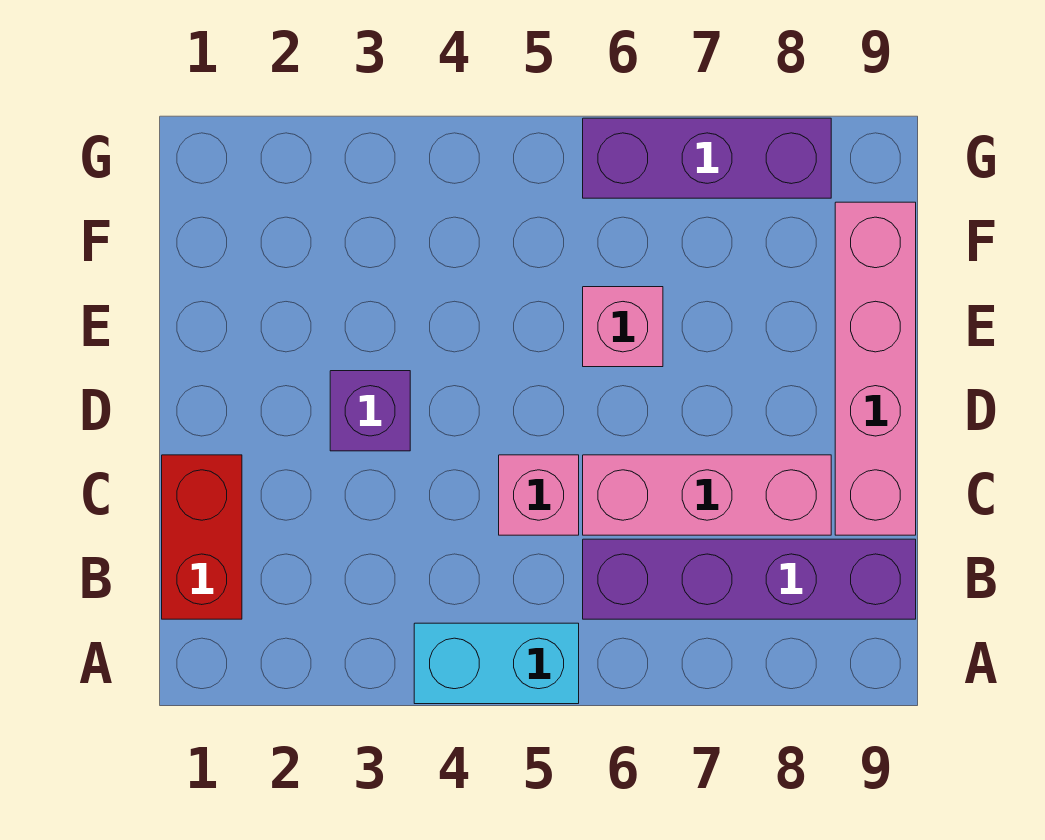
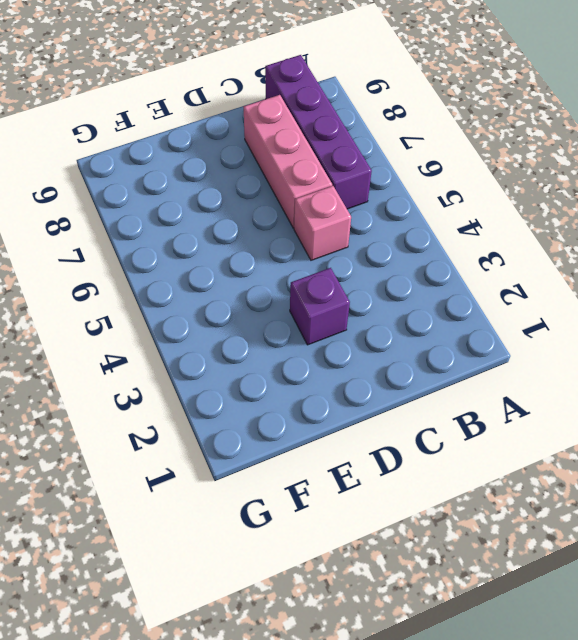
none -> cyan brick A4:A5 level 1
none -> red brick B1:C1 level 1

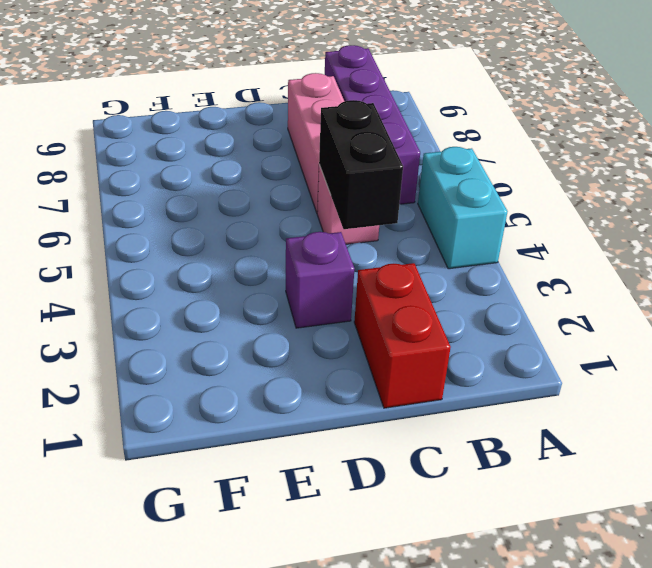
red brick C1:C2 level 1 -> red brick B1:C1 level 1
black brick C4:C5 level 2 -> none
none -> pink brick C9:F9 level 1
none -> pink brick E6 level 1

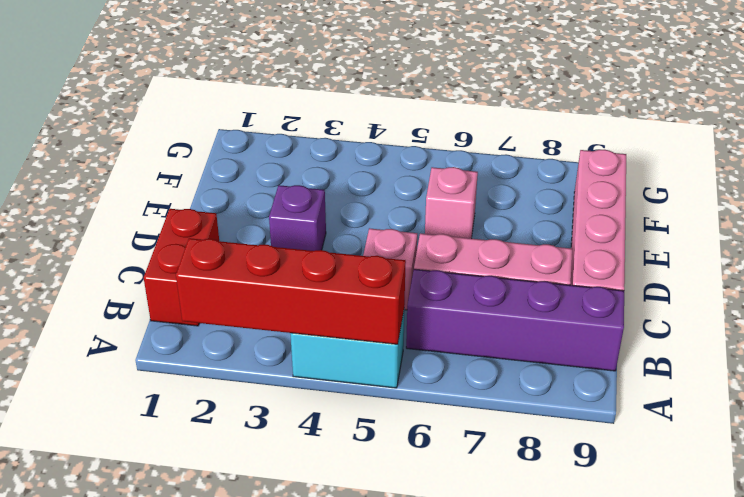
red brick A2:A5 level 2 -> none
none -> purple brick G6:G8 level 1

